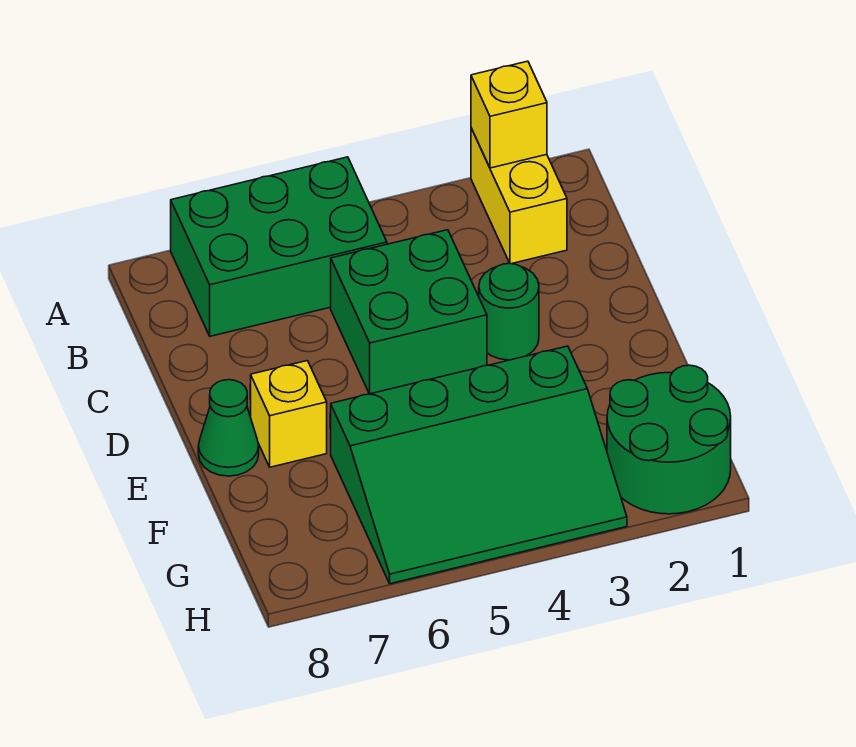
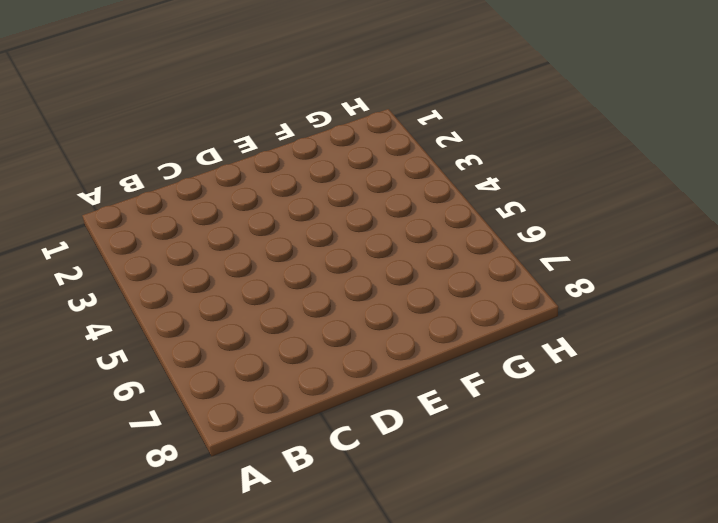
none -> yellow brick A2:B2 level 1
none -> green brick A5:B7 level 1

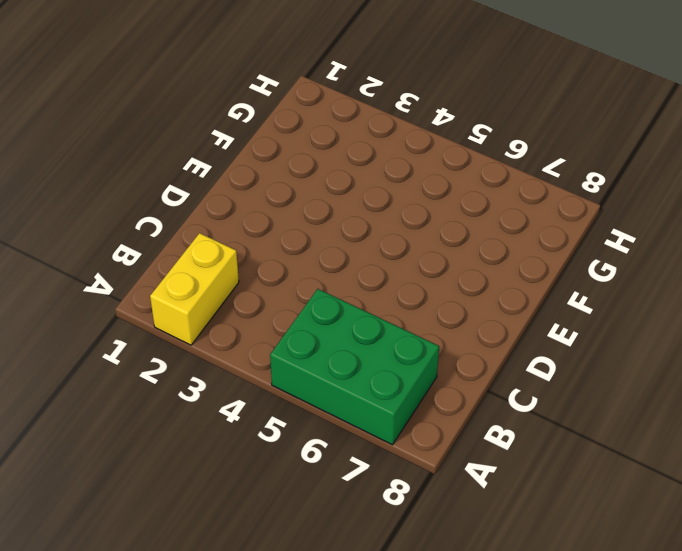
none -> green brick C4:D5 level 1
none -> green round brick D3 level 1

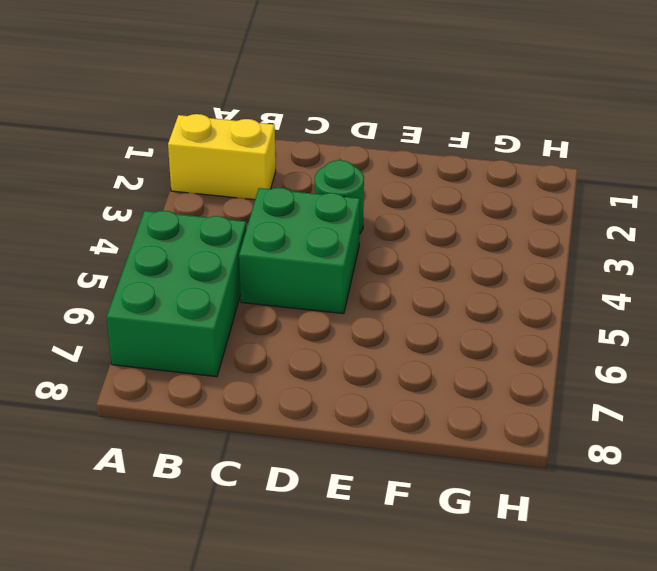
none -> yellow brick E7 level 1
none -> green cone E8 level 1

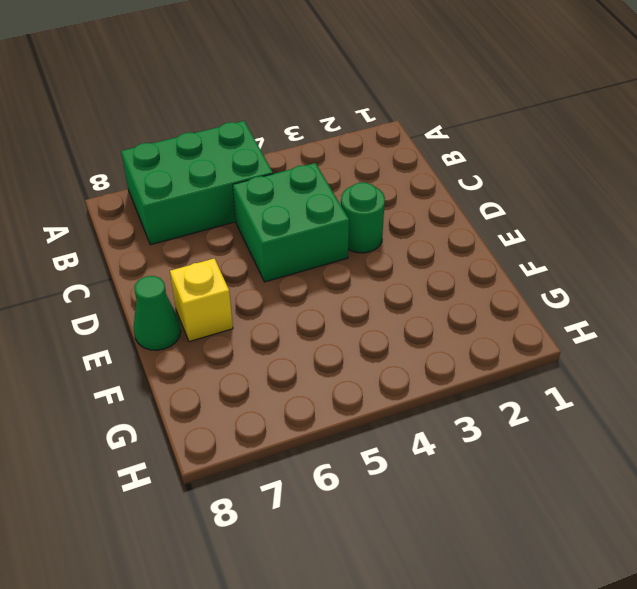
none -> yellow brick A2:B2 level 1
none -> green slope F3:H6 level 1 top F

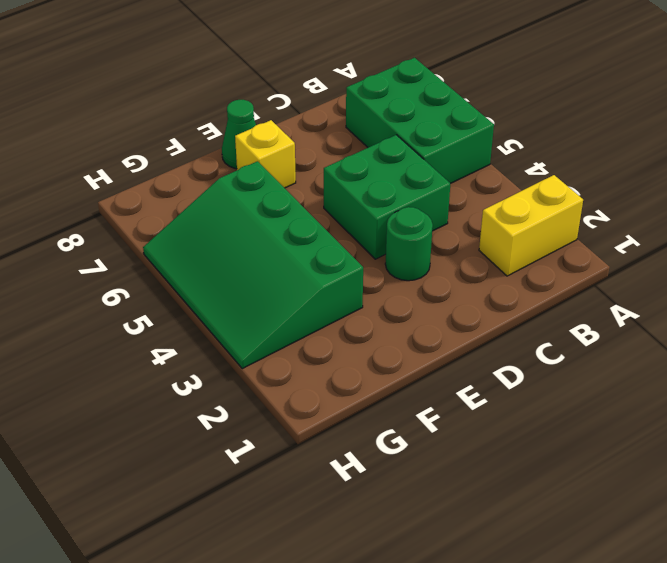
none -> green round brick G1:H2 level 1
none -> yellow brick A2 level 2

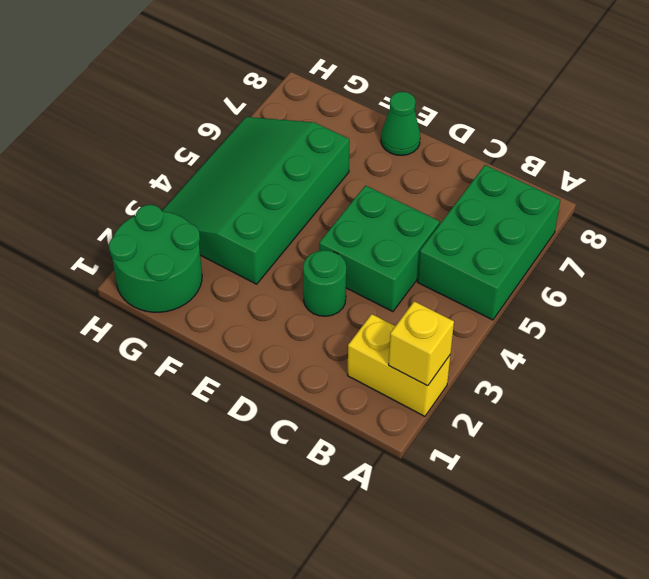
none -> yellow brick E7 level 1

